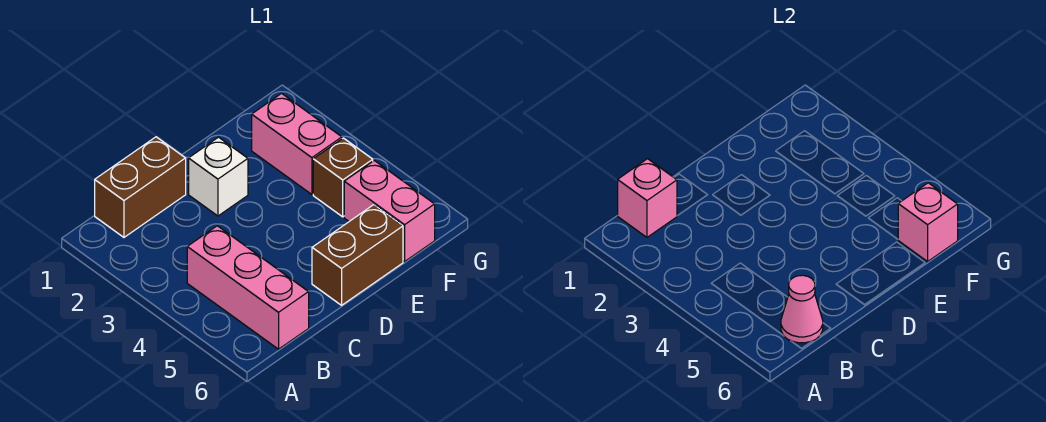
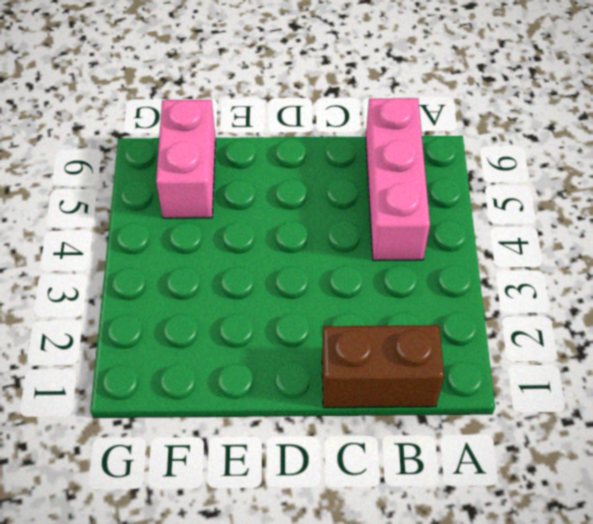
none -> white brick D2 level 1
none -> brown brick D6:E6 level 1

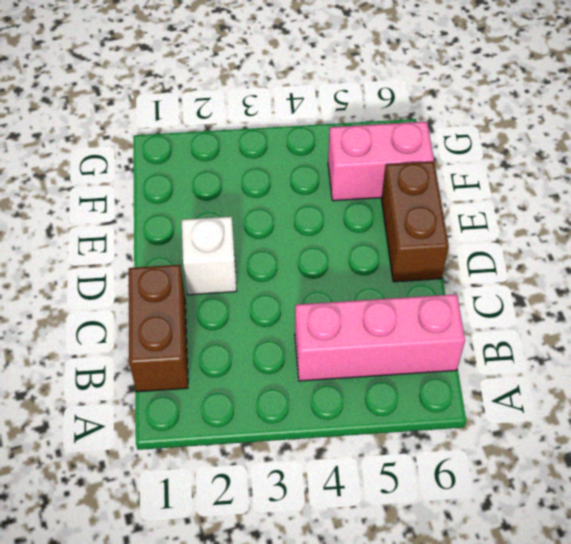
none -> pink brick F2:F3 level 1
none -> brown brick F4 level 1

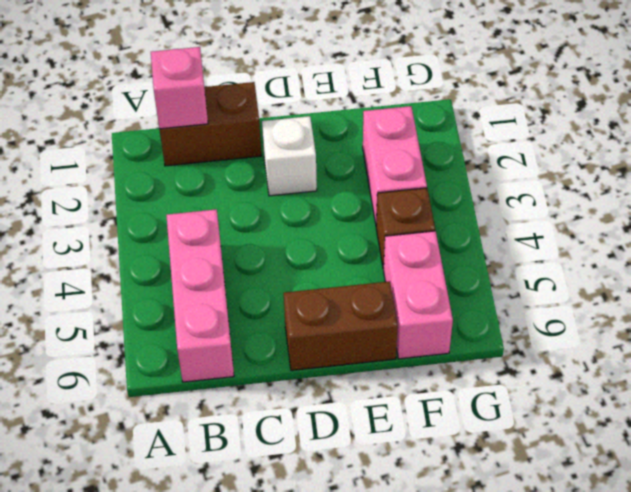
none -> pink cone B6 level 2
none -> pink brick F6 level 2

